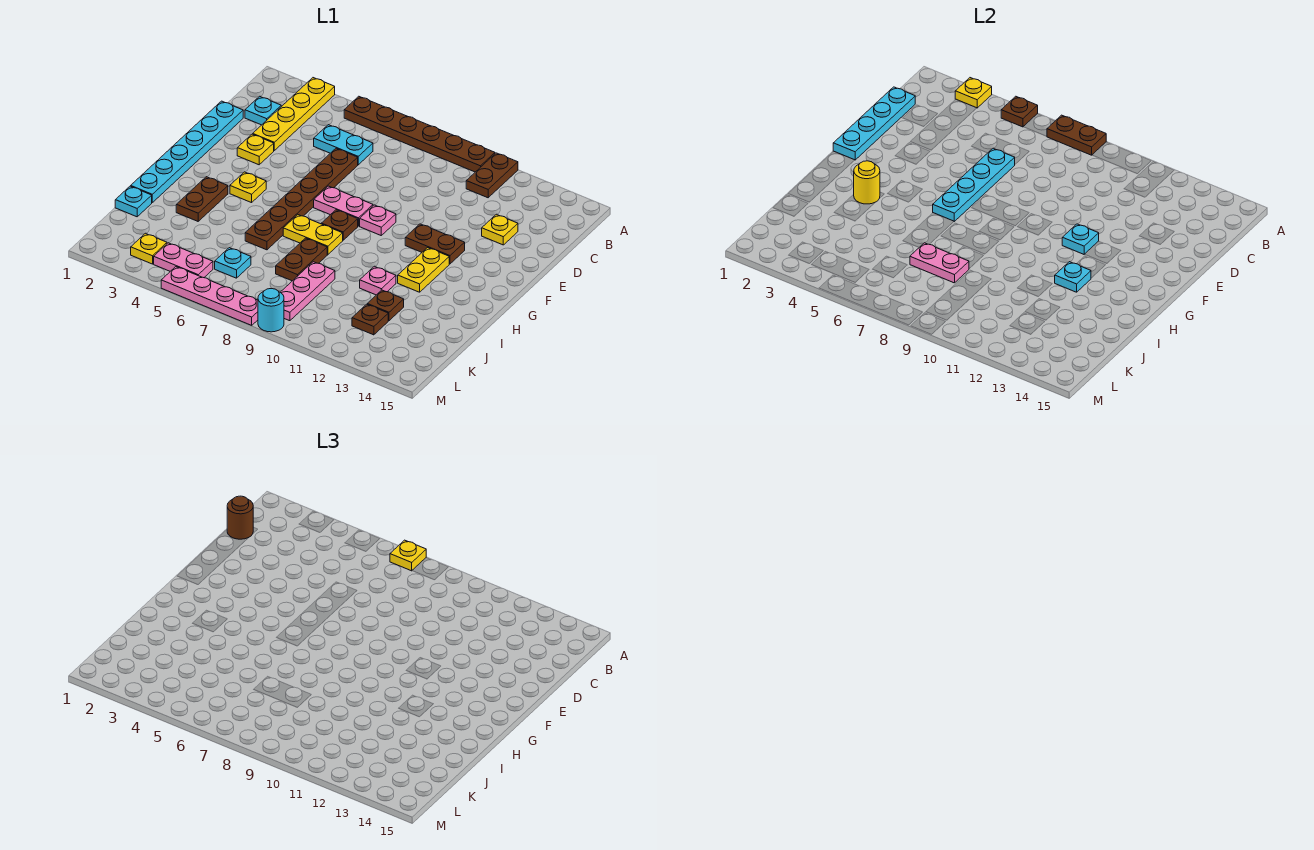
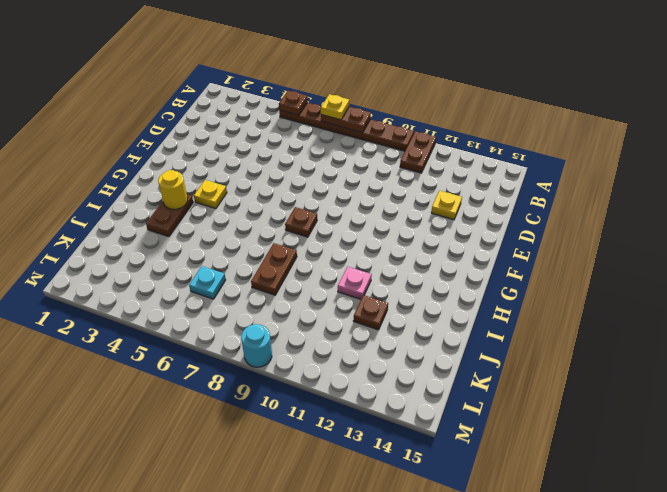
none -> yellow plate A3:D3 level 1
none -> cyan plate C2 level 1
none -> cyan plate C5:C6 level 1
none -> cyan plate D1:I1 level 1

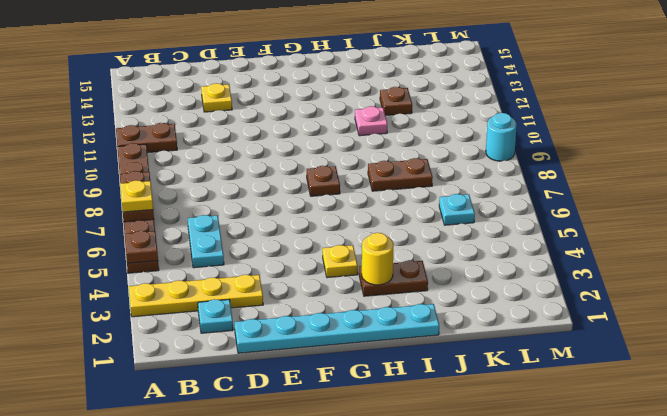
none -> brown plate D6:I6 level 1
none -> yellow plate E3 level 1
none -> pink plate F7:F8 level 1
none -> pink plate F9 level 1

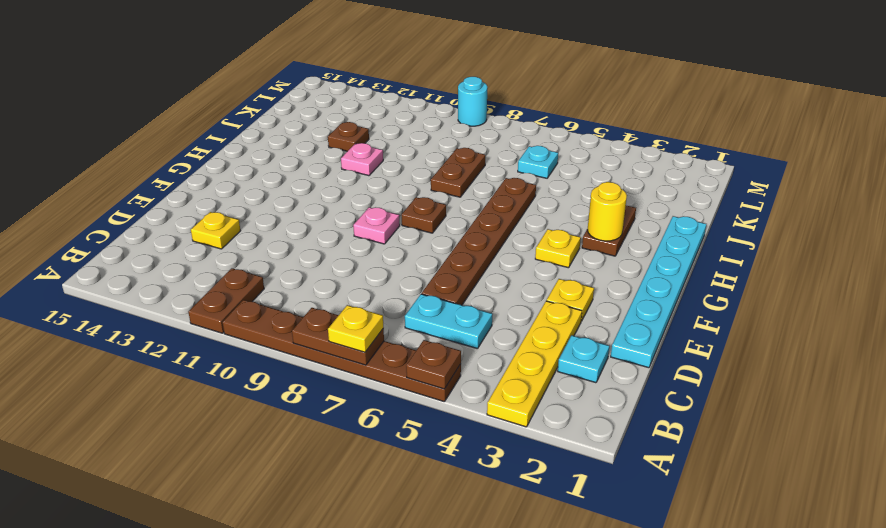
none -> pink plate F7:F8 level 1
none -> brown plate F11:F12 level 1
none -> yellow plate G12:H12 level 1
none -> yellow plate H7:H8 level 1

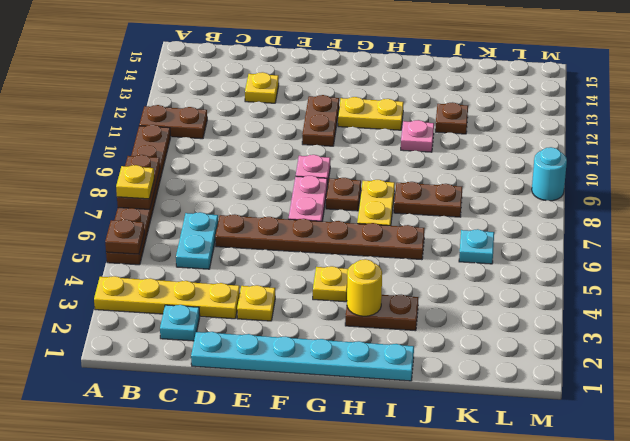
none -> cyan plate J1 level 1
none -> pink plate J9:L9 level 1
none -> brown plate K12 level 1
none -> yellow plate L3 level 1

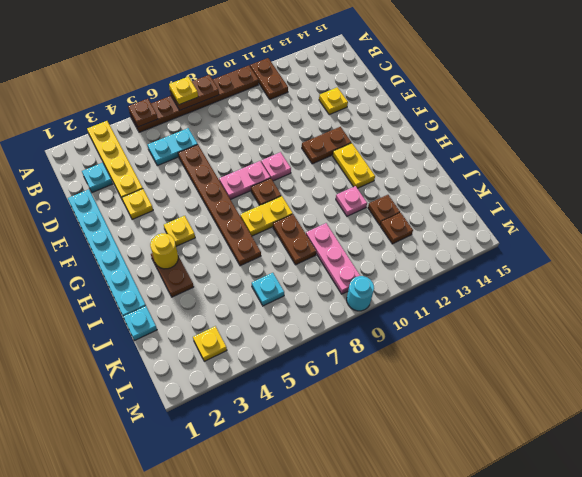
none -> pink plate L4:L5 level 1
none -> pink plate M5:M8 level 1
none -> yellow plate A3 level 2
none -> cyan plate C1:F1 level 2

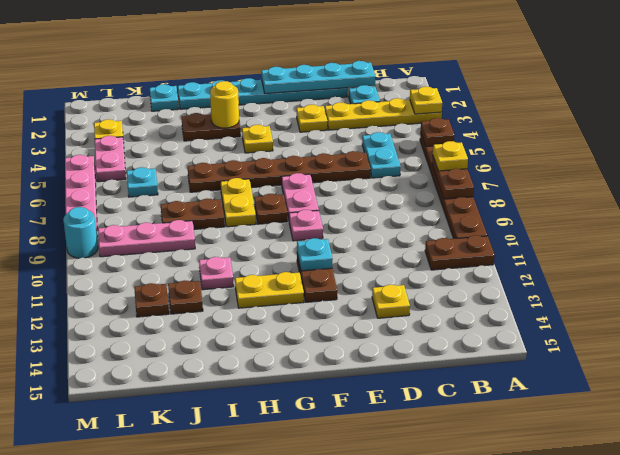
none -> cyan plate D6:G6 level 2
none -> cyan plate H12 level 2
none -> pink plate J7:J8 level 2
none -> brown round brick C1 level 3

